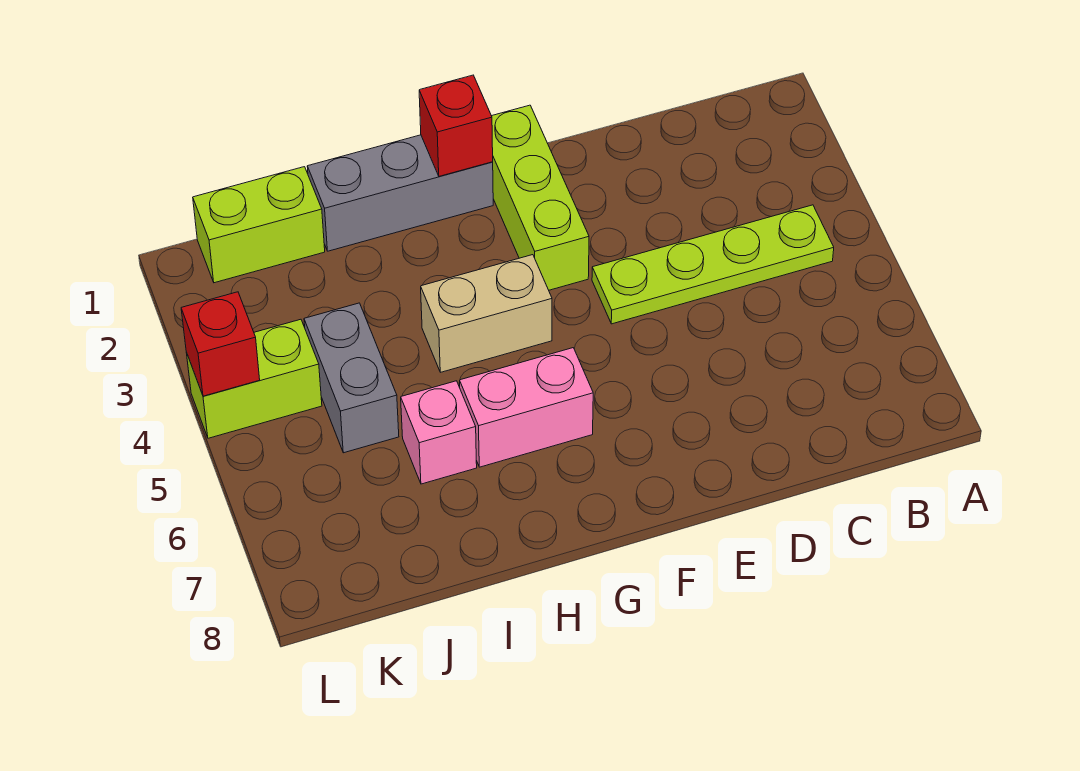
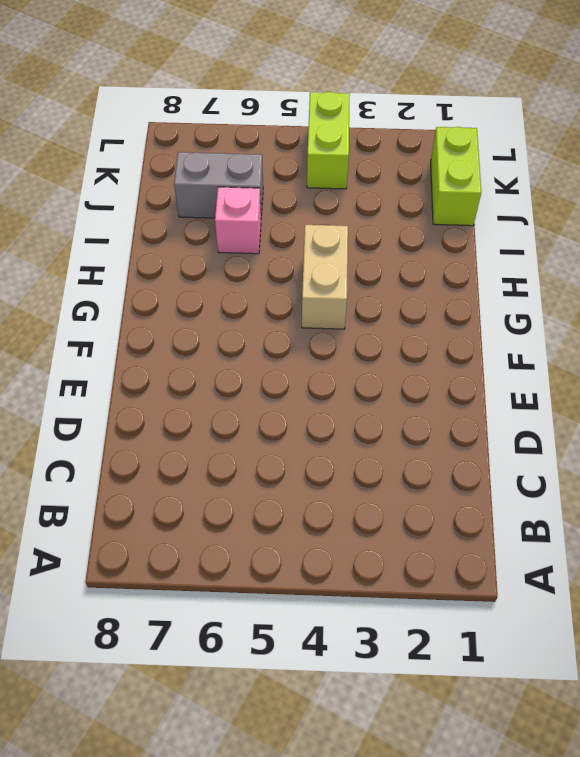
grey brick J6:J7 level 1 -> grey brick J4:J5 level 1
none -> lime plate B4:E4 level 1
none -> lime brick F1:F3 level 1

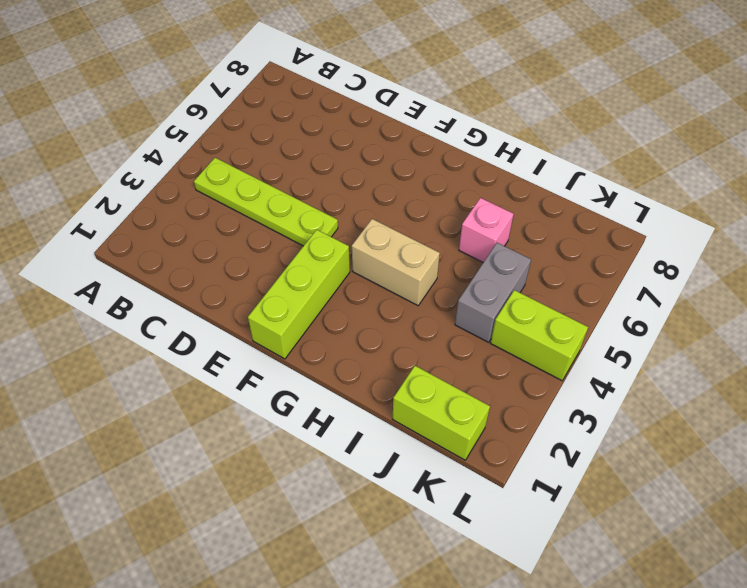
none -> grey brick G1:I1 level 1
none -> pink brick G6:H6 level 1

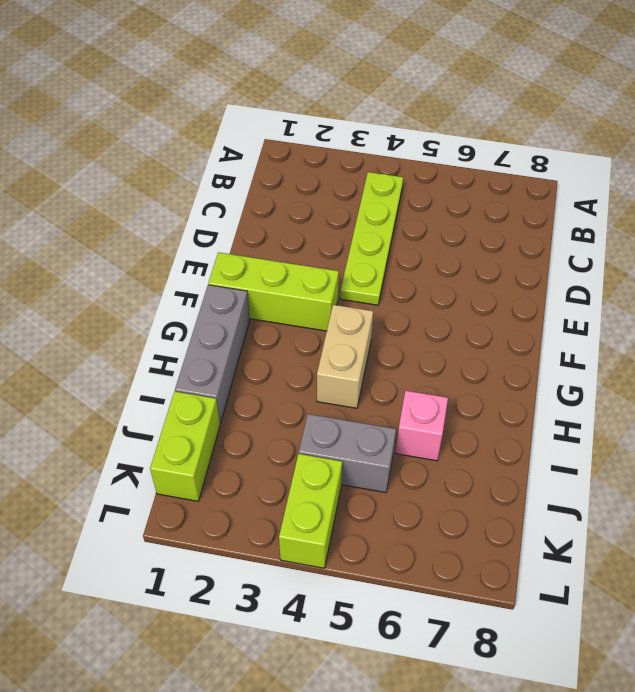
none -> pink brick G6:H6 level 1
none -> red brick G1 level 2

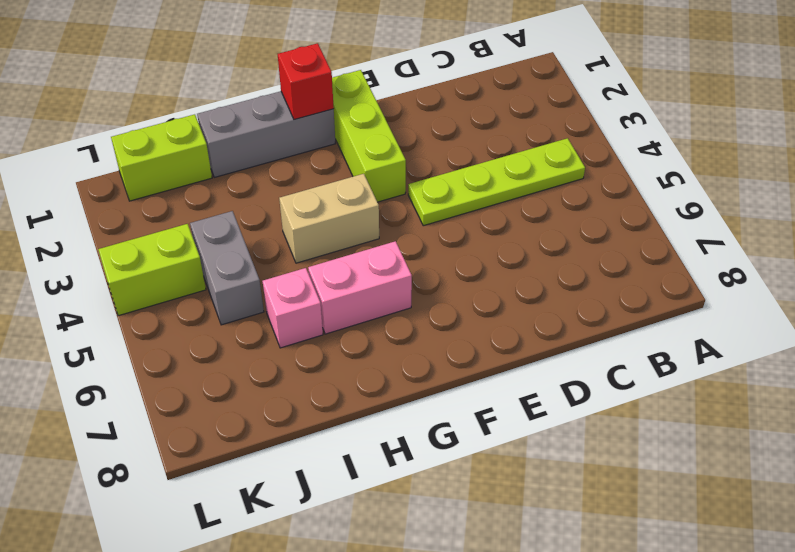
none -> red brick L4 level 2

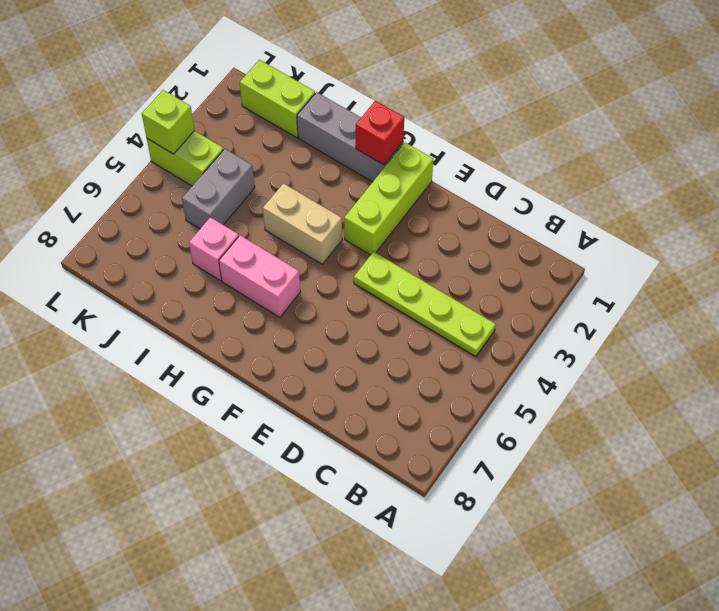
lime brick L4 level 2 -> red brick L4 level 2

